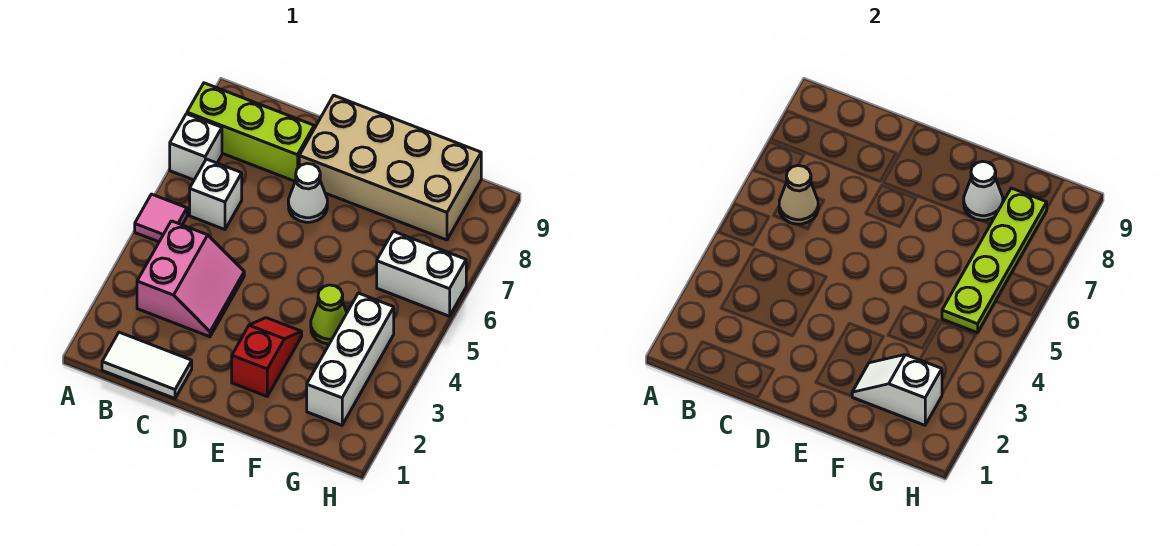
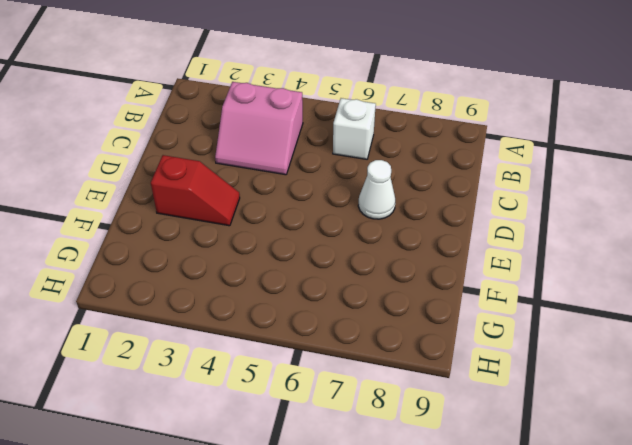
none -> pink tile A5 level 1
none -> white brick A7 level 1
none -> lime brick A8:C8 level 1

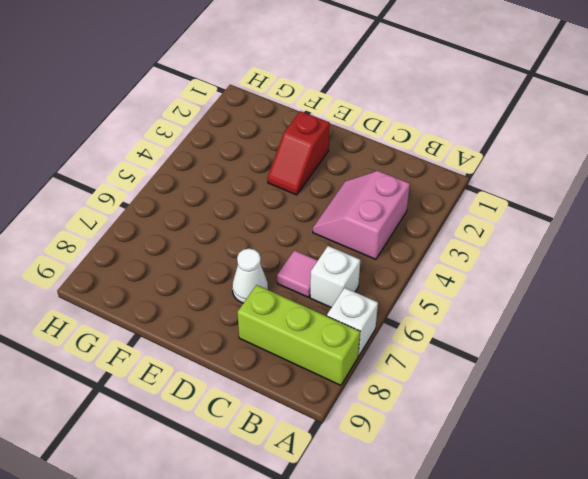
pink tile C6 level 1 -> pink tile A5 level 1
none -> white tile B1:C1 level 1
none -> tan brick D8:G9 level 1
none -> lime cone F4 level 1

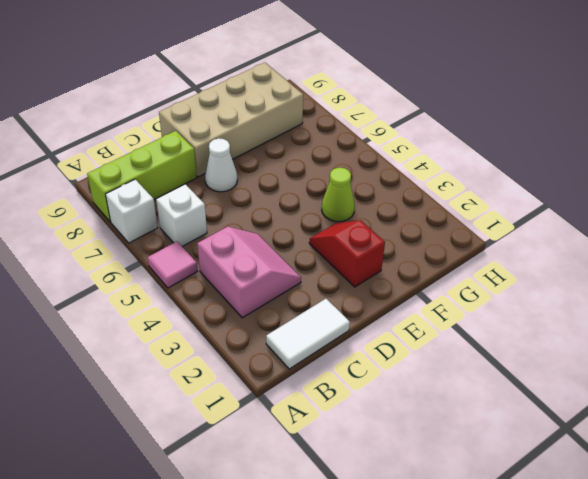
none -> white brick G2:G4 level 1
none -> white brick G6:H6 level 1
none -> tan cone B6 level 2

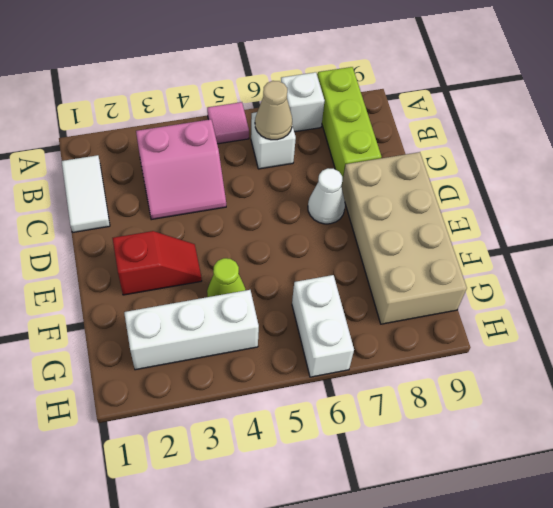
none -> white slope F2:G2 level 2 top G
none -> white cone F8 level 2
none -> lime plate G5:G8 level 2

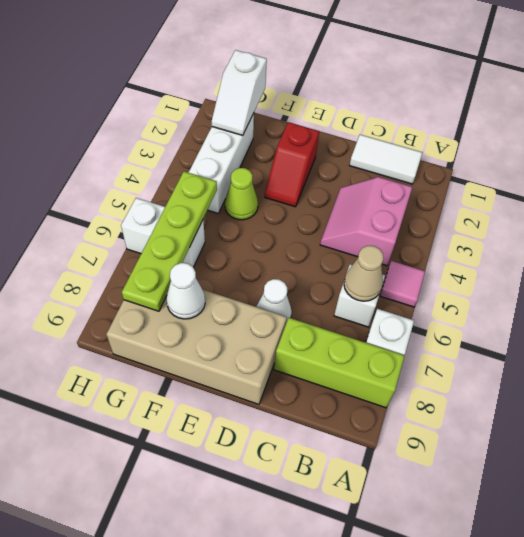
white slope G1:G2 level 2 top 1 -> white slope F2:G2 level 2 top G

